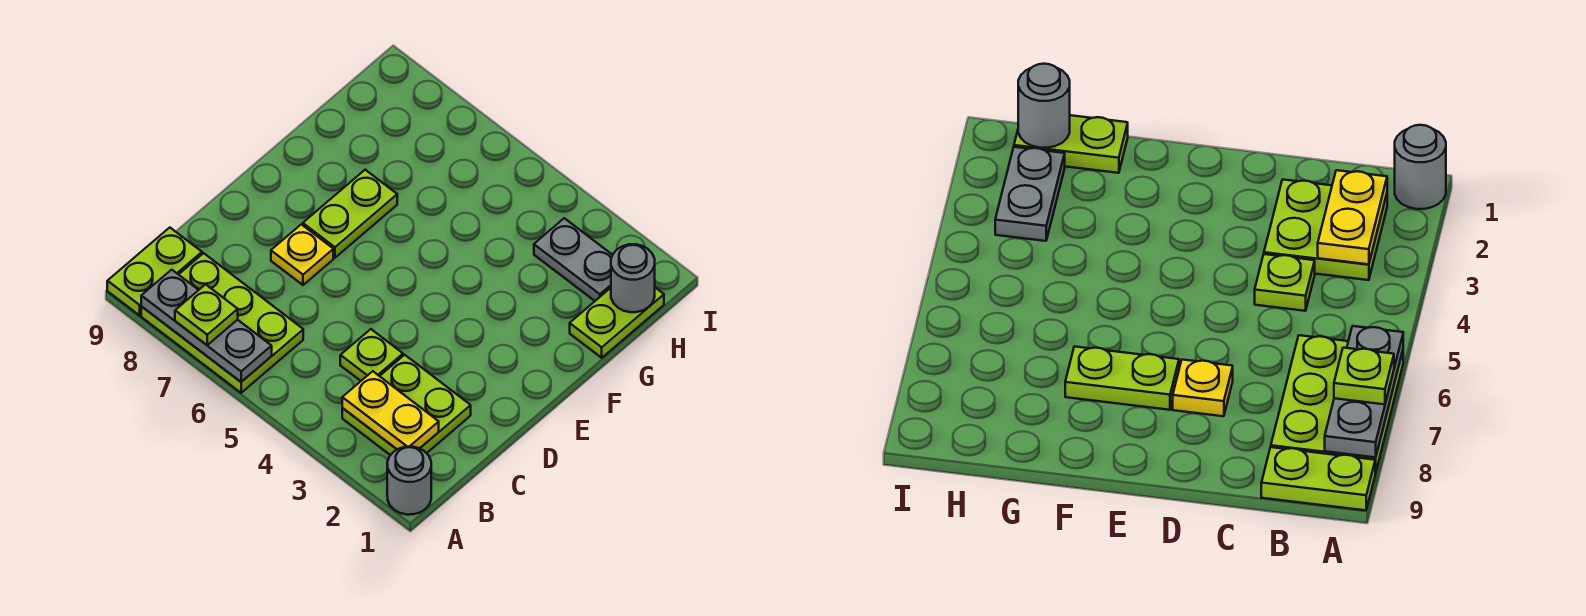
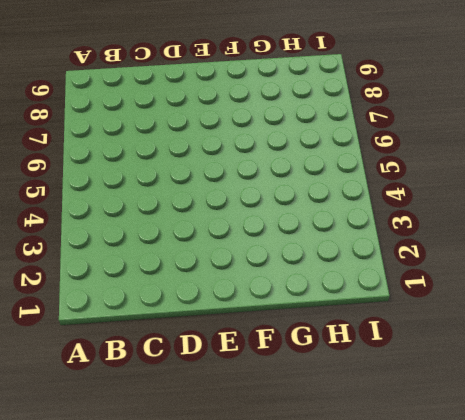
none -> grey round brick A1 level 1
none -> lime plate A6:B8 level 1
none -> lime plate A9:B9 level 1

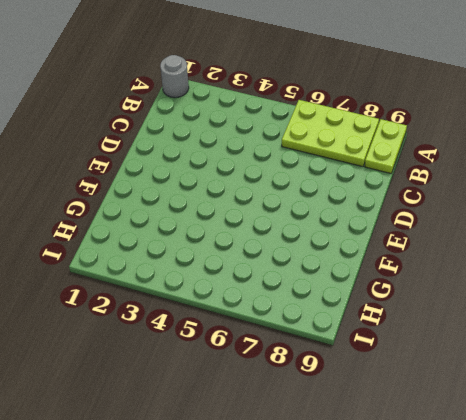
none -> lime plate B2:C3 level 1
none -> lime plate C4 level 1
none -> yellow plate D7 level 1

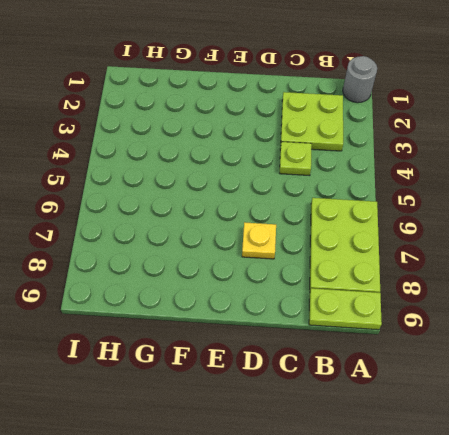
none -> lime plate E7:F7 level 1
none -> lime plate G1:H1 level 1
none -> grey plate H2:H3 level 1

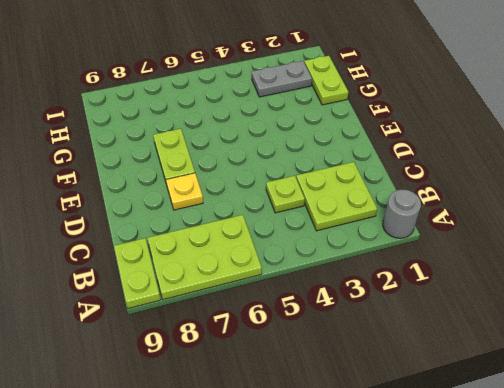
none -> grey plate A6:A8 level 2
none -> yellow plate B2:B3 level 2
none -> grey round brick H1 level 2

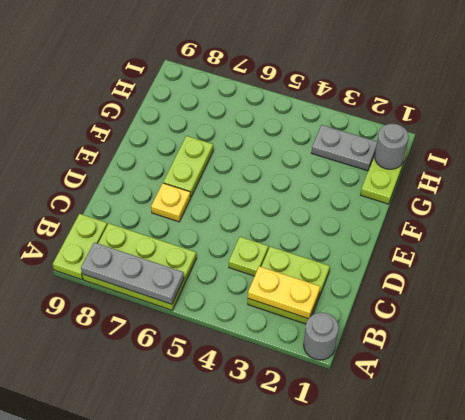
none -> lime plate A7 level 3

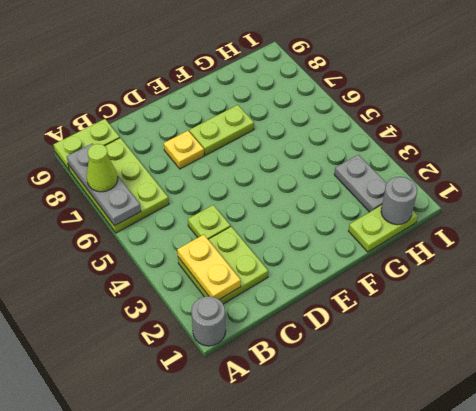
lime cone A7 level 3 -> lime plate A7 level 3

